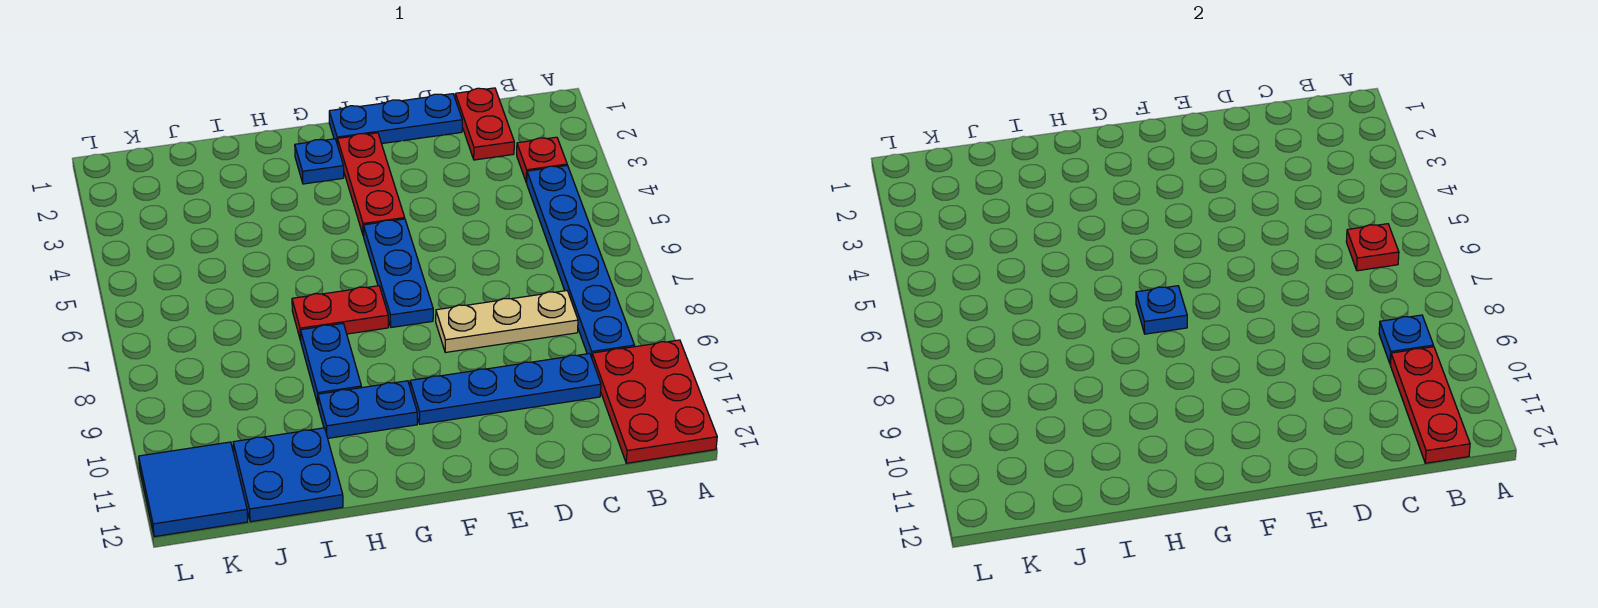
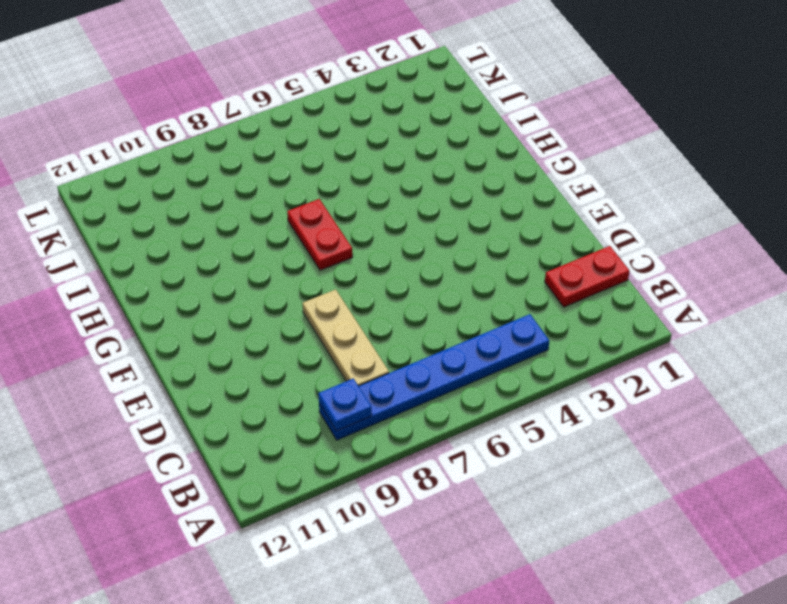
none -> red plate A10:B12 level 1
none -> red plate B3 level 1
none -> blue plate C10:F10 level 1

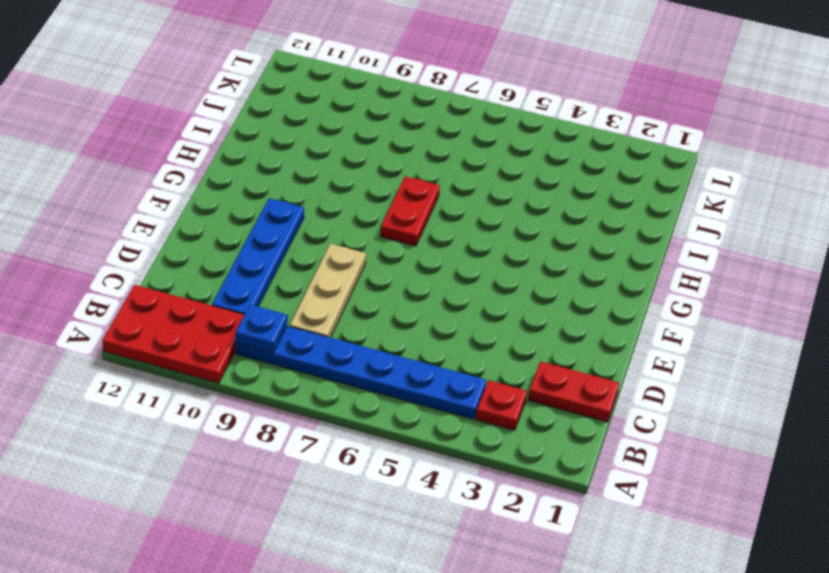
none -> blue plate D1:F1 level 1
none -> red plate F2:F4 level 1
none -> blue plate F5:F7 level 1

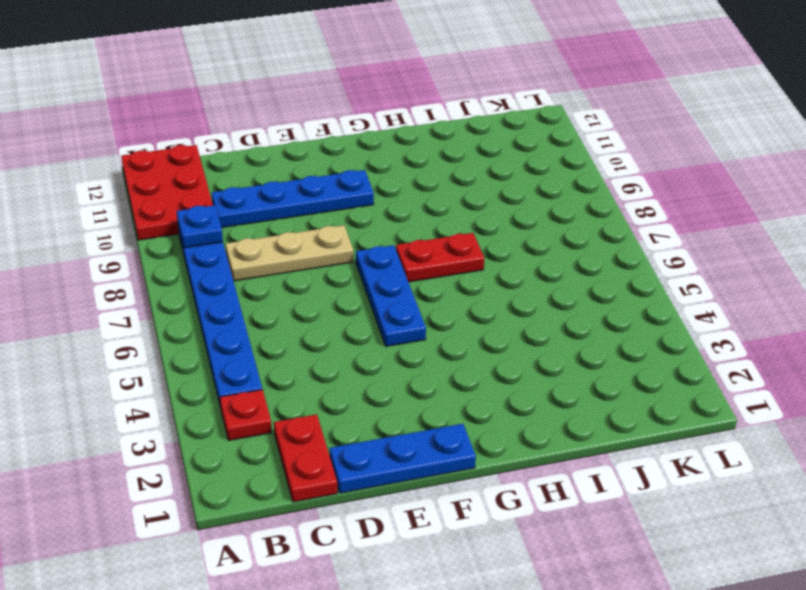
none -> red plate F2:F4 level 1
none -> blue plate G2 level 1
none -> blue plate G10:H10 level 1

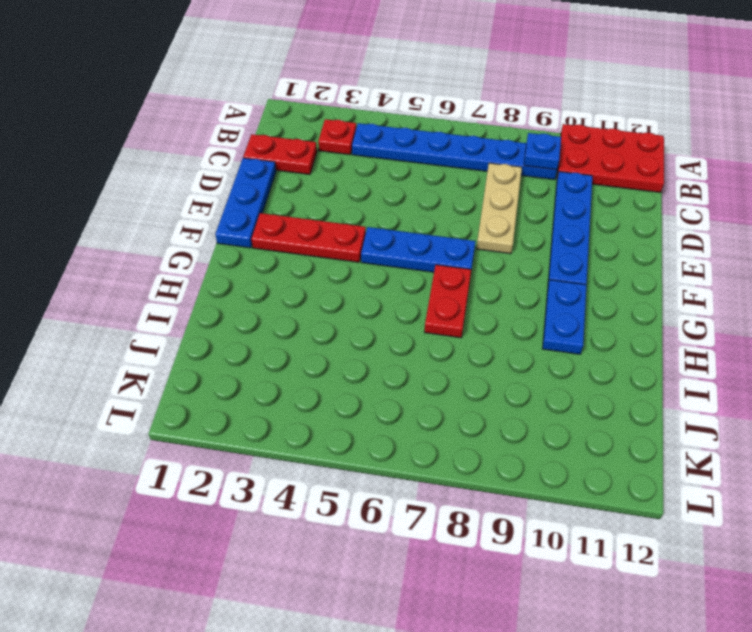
none -> blue plate G2 level 1
none -> blue plate H8:H9 level 1
none -> blue plate I11:J12 level 1

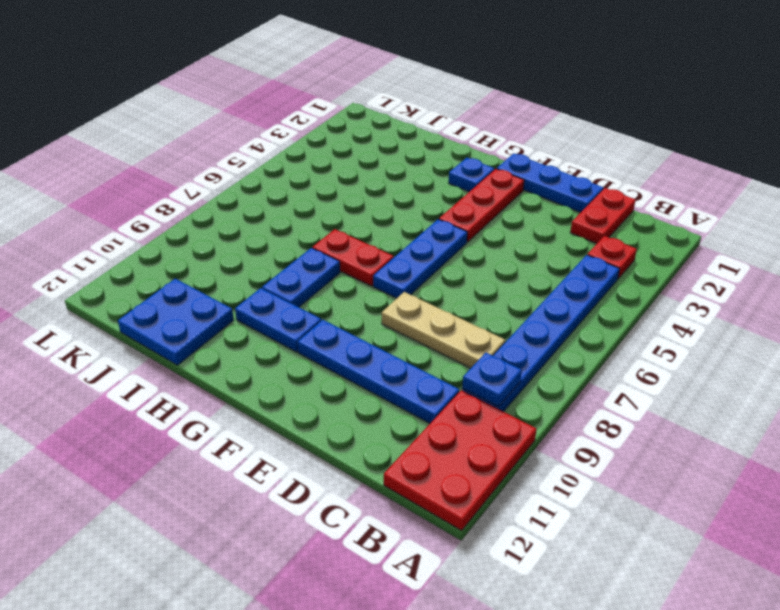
none -> blue tile K11:L12 level 1
none -> red plate B6 level 2
none -> red plate B10:B12 level 2

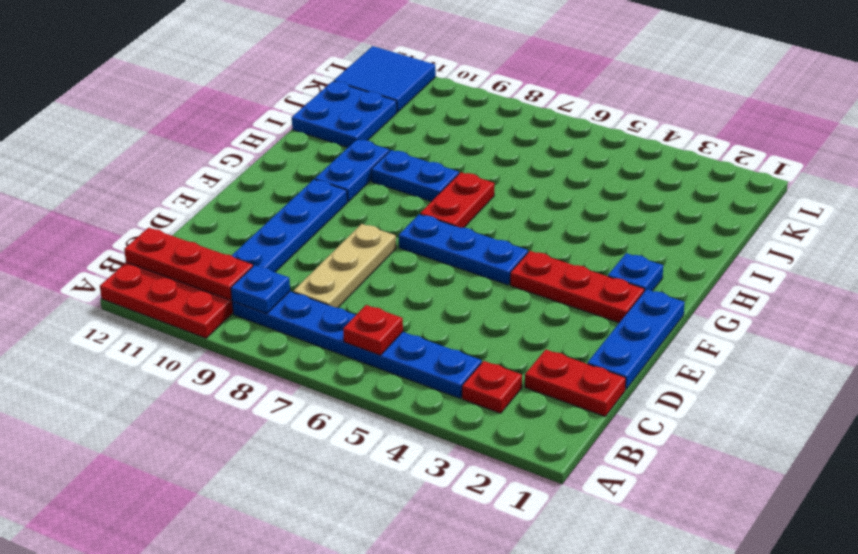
none -> blue plate G7 level 2

